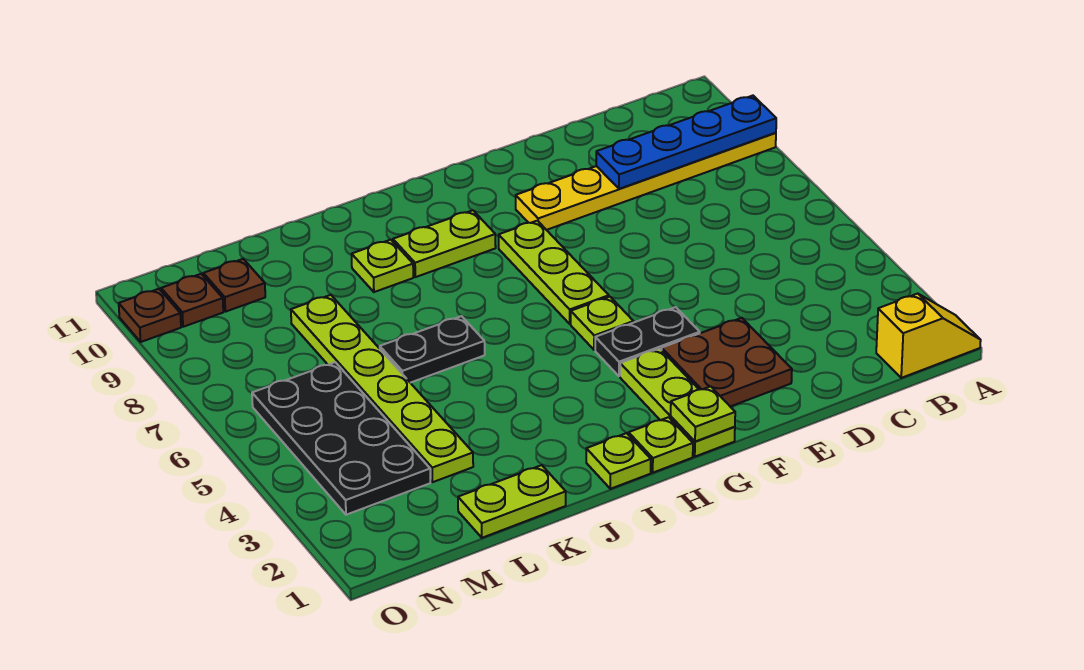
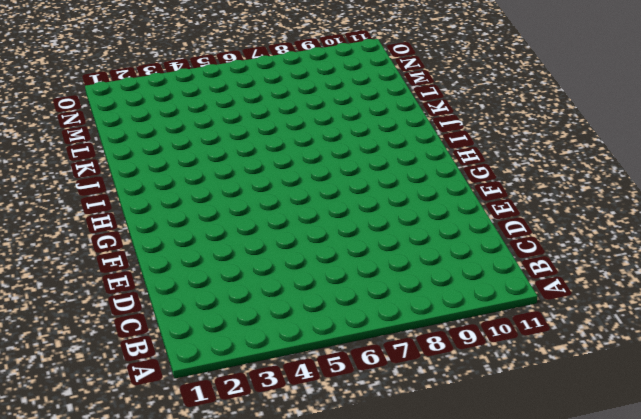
none -> yellow slope A1:B1 level 1 top B
none -> yellow plate A9:F9 level 1
none -> brown plate E2:F3 level 1

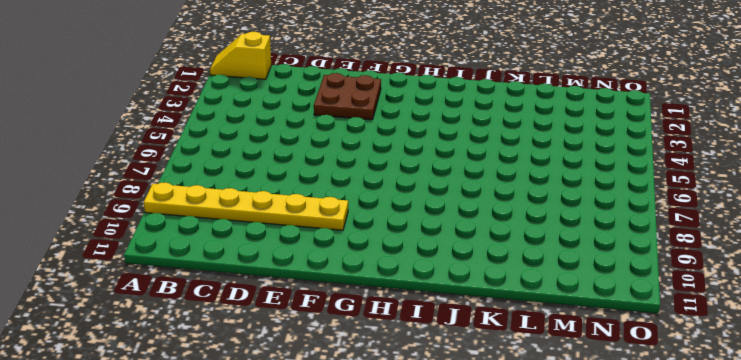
none -> black plate F4:G4 level 1
none -> lime plate G1:G3 level 1
none -> lime plate G5 level 1

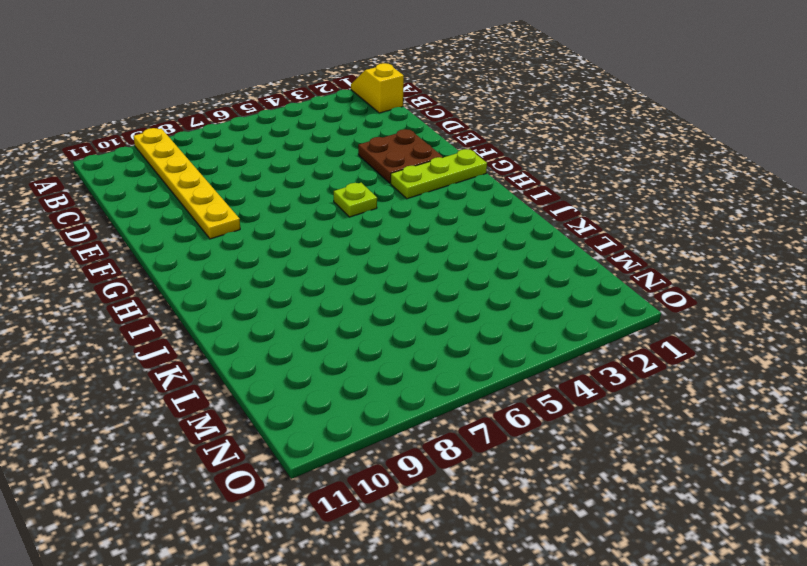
none -> black plate F4:G4 level 1
none -> lime plate G6:G8 level 1
none -> lime plate H1 level 1

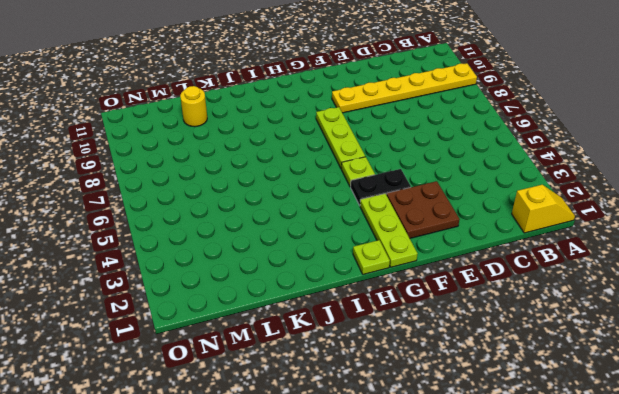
yellow round brick L10 level 1 -> none
none -> lime plate H9:I9 level 1
none -> lime plate I1 level 1
none -> black plate J6:K6 level 1

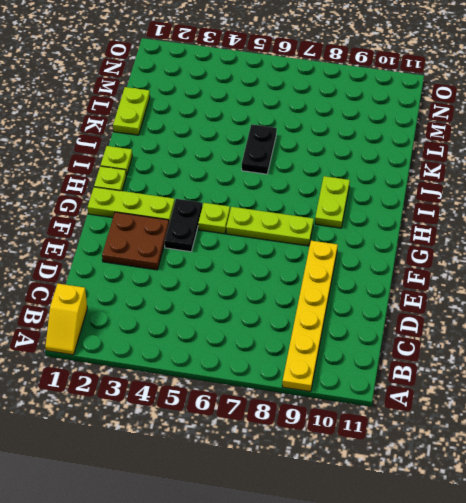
none -> lime plate J9 level 1
none -> lime plate L3:L8 level 1
none -> black plate M3:N6 level 1

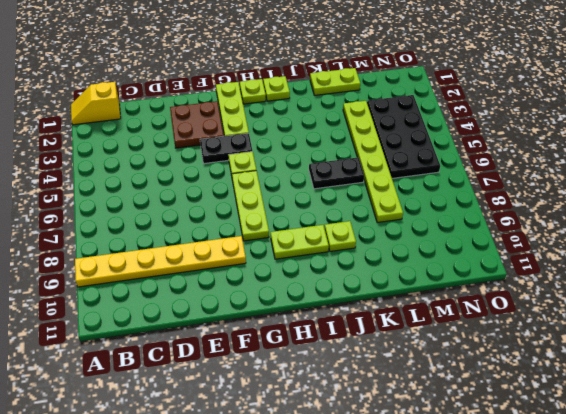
none -> brown plate M10 level 1
none -> brown plate N10 level 1
none -> brown plate O10 level 1

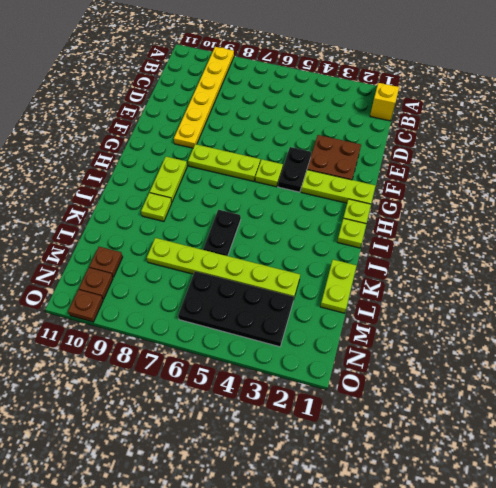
none -> blue plate A9:D9 level 2
none -> lime plate G1 level 2

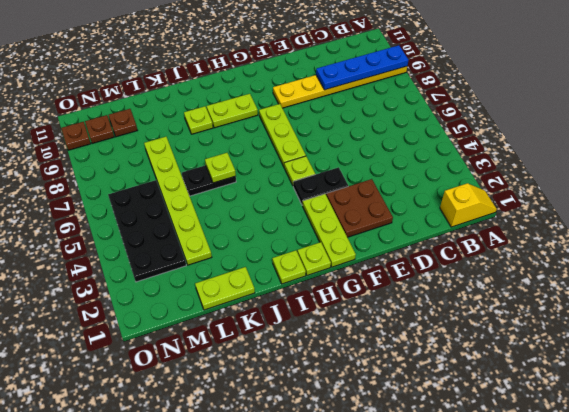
lime plate J6 level 2 -> lime plate G1 level 2

